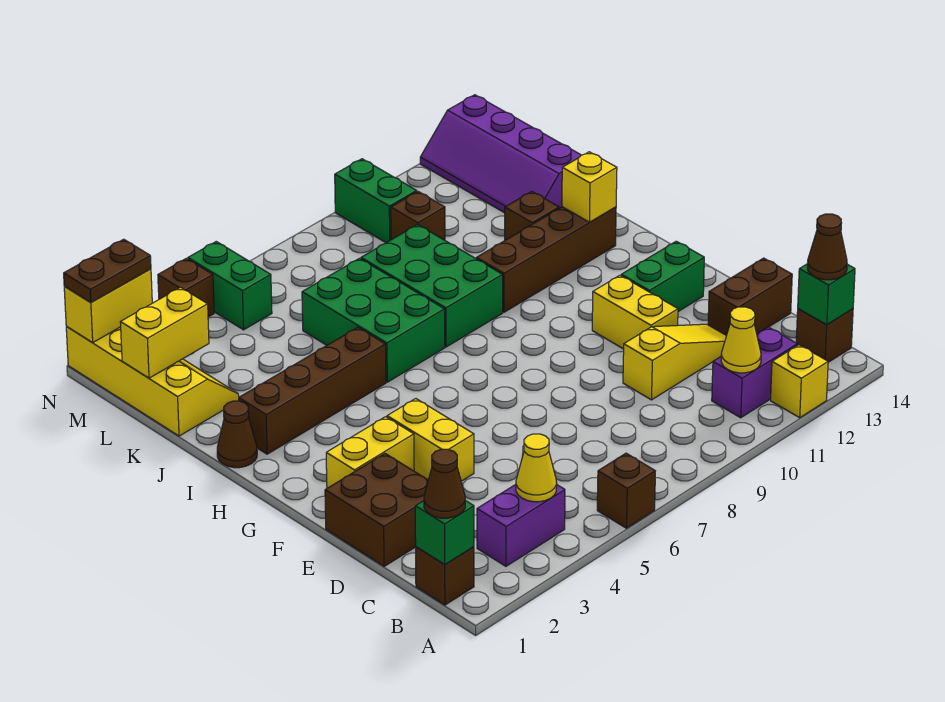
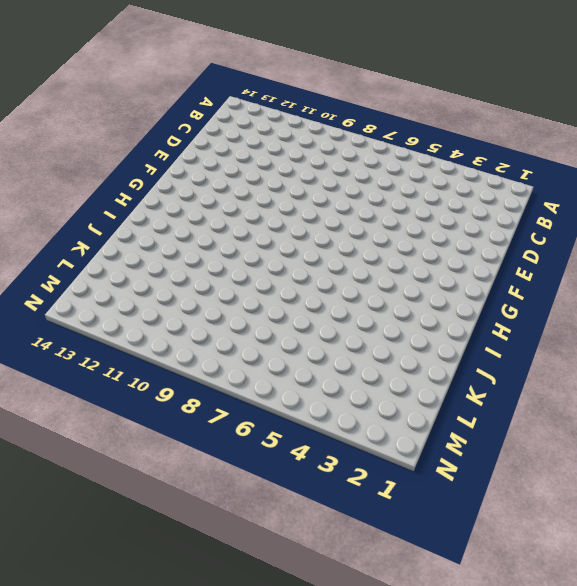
none -> brown brick A6 level 1
none -> yellow brick A12 level 1
none -> brown brick B1 level 1
none -> purple brick B3:B4 level 1

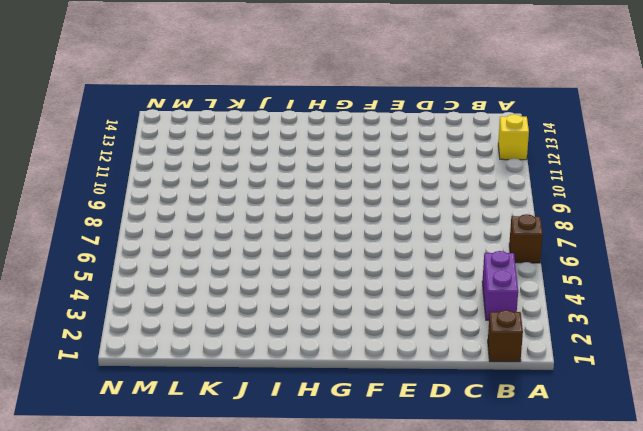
none -> purple brick B11:B12 level 1
none -> brown brick B14 level 1
none -> brown brick D1:E2 level 1
none -> yellow slope D10:D12 level 1 top 10

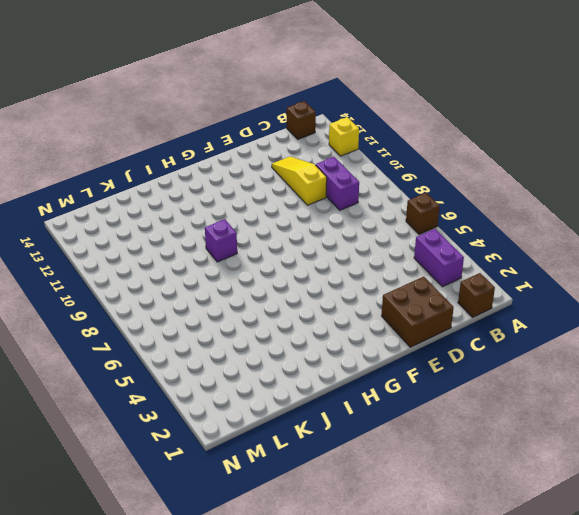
purple brick C9:C10 level 1 -> purple brick B11:B12 level 1
purple brick I9 level 1 -> green brick I8:K9 level 1
none -> brown brick D13:D14 level 1
none -> yellow brick E4:F4 level 1
none -> yellow brick E11:F11 level 1
none -> yellow brick F2:F3 level 1

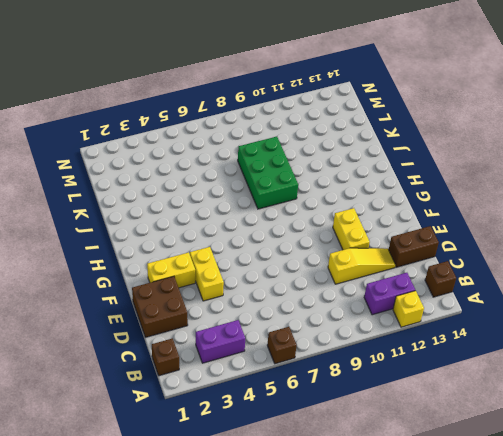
none -> green brick F12:F13 level 1
none -> brown cone I1 level 1
none -> brown brick I2:I5 level 1
none -> green brick I6:K7 level 1

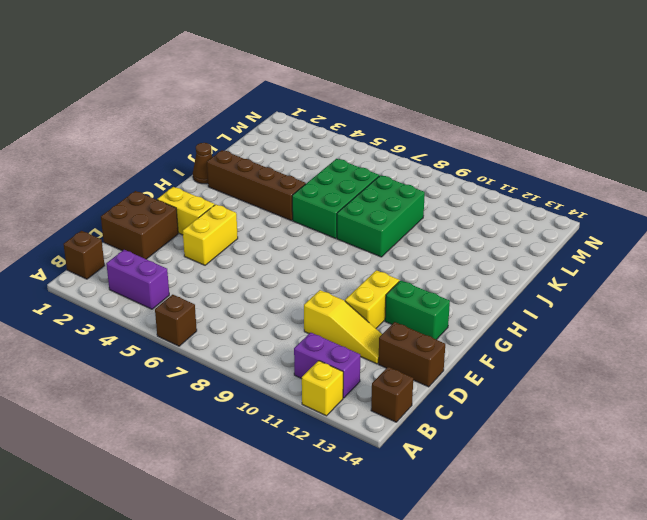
none -> brown brick I10:I13 level 1
none -> brown brick J12 level 1
none -> yellow slope K1:N2 level 1 top 1
none -> purple slope K13:N14 level 1 top 14

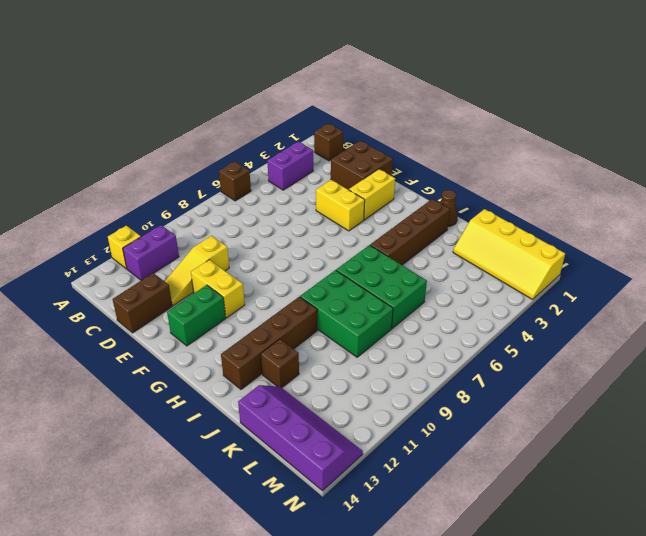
none -> brown brick B14 level 1
none -> brown brick L10 level 1
none -> green brick M5:N5 level 1
none -> green brick M10:N10 level 1

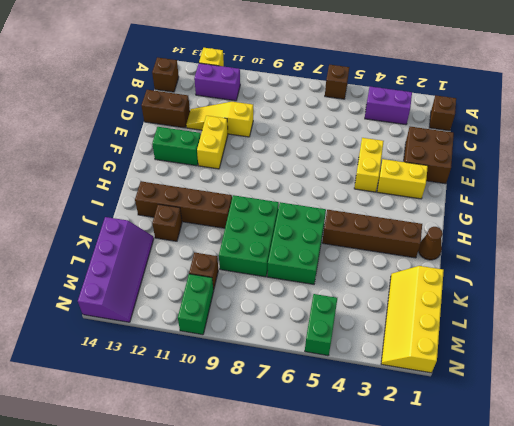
none -> brown brick N4 level 1
none -> green brick B1 level 2
none -> yellow cone B4 level 2
none -> yellow cone B11 level 2

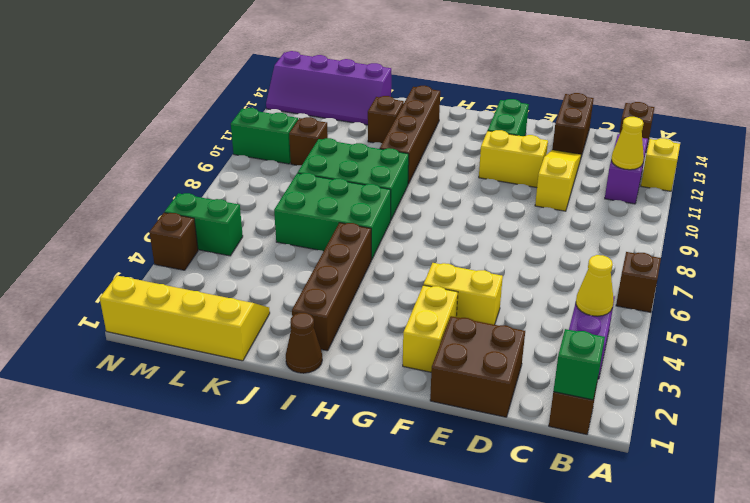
none -> green brick B14 level 2
none -> yellow brick I13 level 2
none -> yellow brick L1:L2 level 2
none -> yellow brick N1:N2 level 2

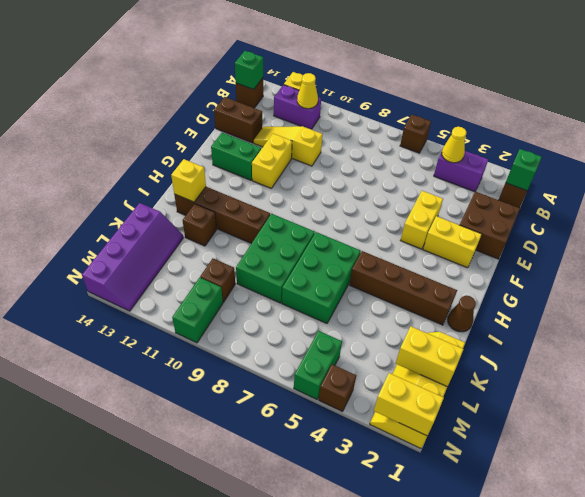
none -> brown cone B1 level 3
none -> brown cone B14 level 3
none -> brown plate N1:N2 level 3

